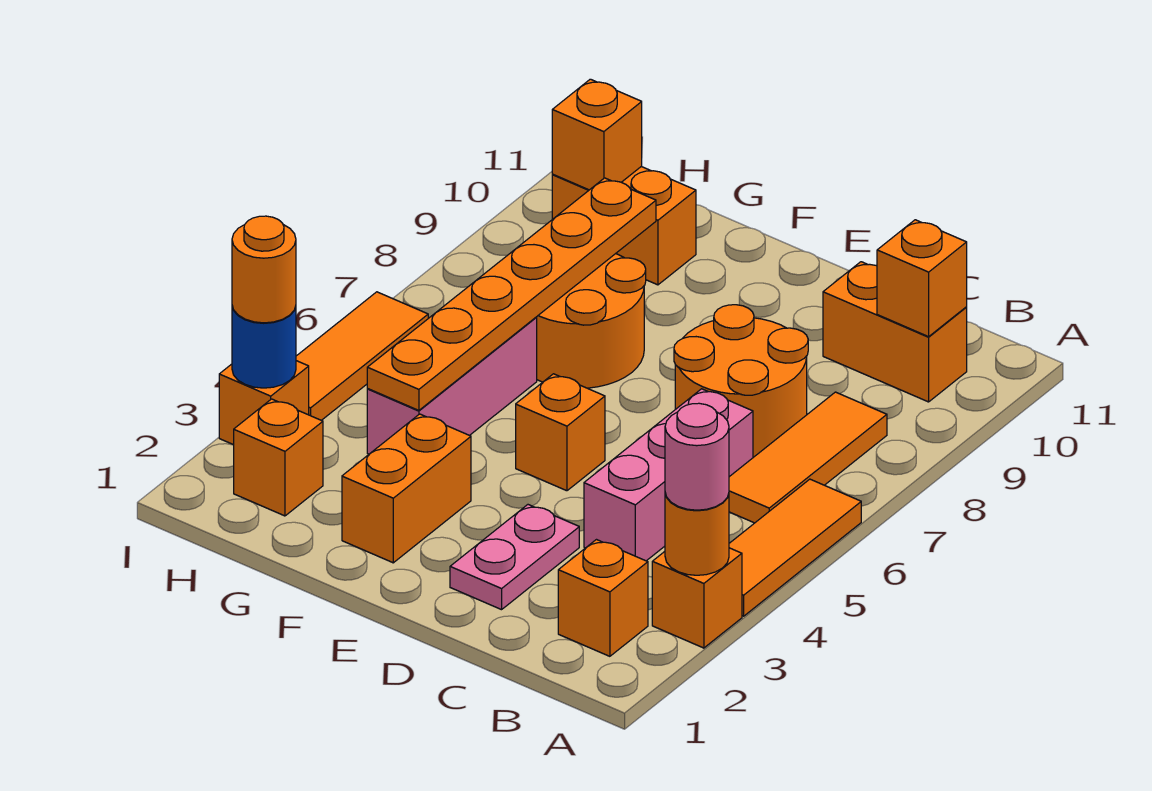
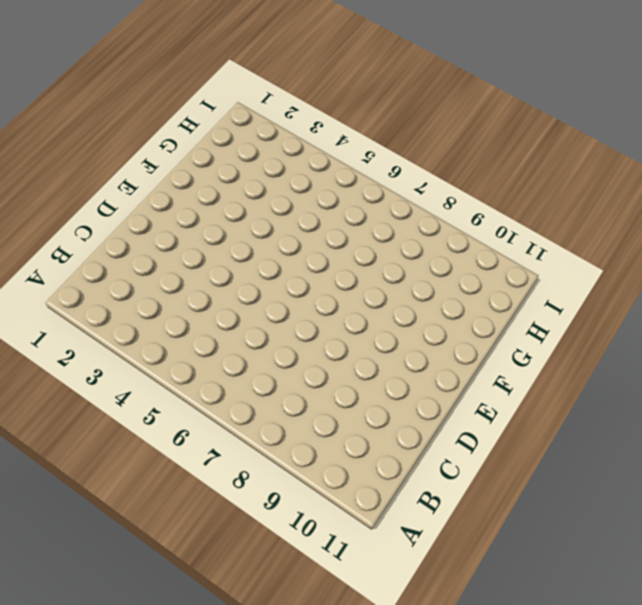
none -> orange brick A3 level 1
none -> orange tile A4:A6 level 1
none -> orange brick B2 level 1

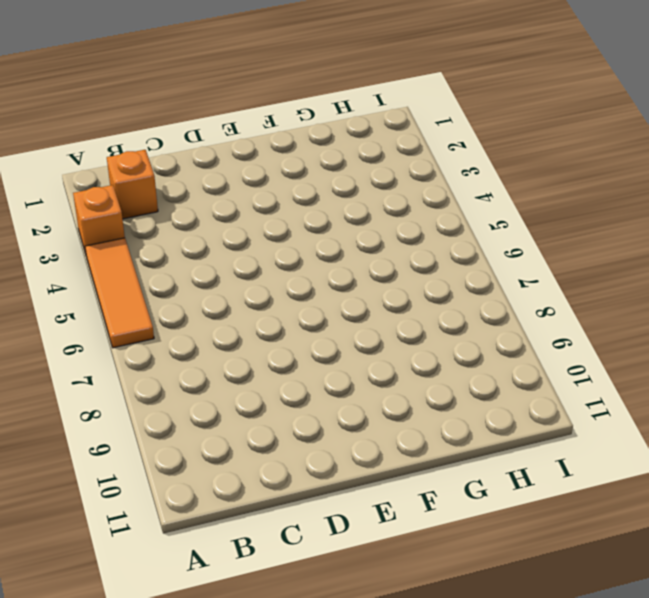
none -> orange tile B6:B8 level 1
none -> orange brick B10:C10 level 1
none -> pink brick C4:C6 level 1

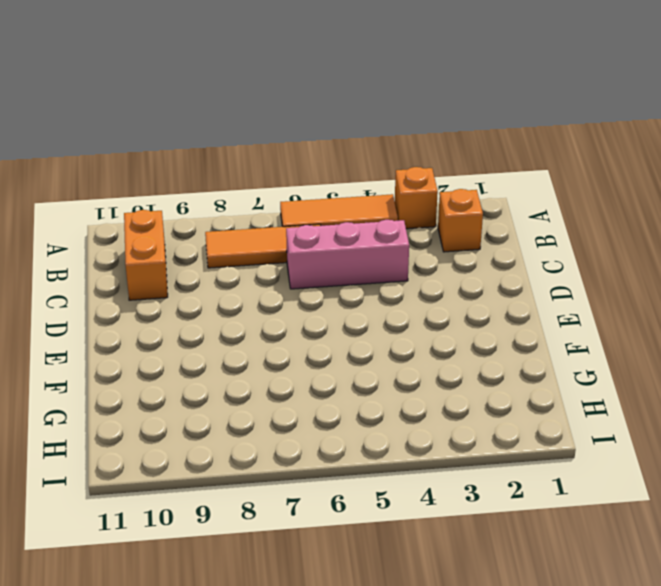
none -> orange round brick C7:D8 level 1
none -> pink plate D2:D3 level 1
none -> orange brick E5 level 1

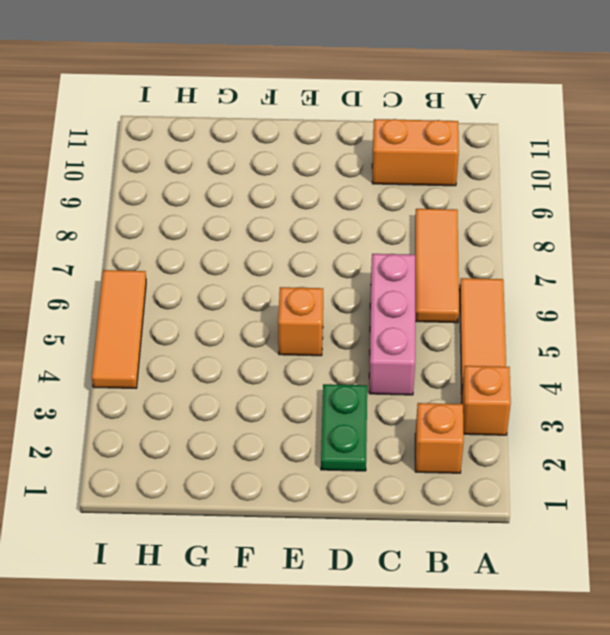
green plate D2:D3 level 1 -> pink plate D2:D3 level 1
none -> orange round brick C7:D8 level 1
none -> orange brick F2:F3 level 1
none -> orange round brick F7:G8 level 1

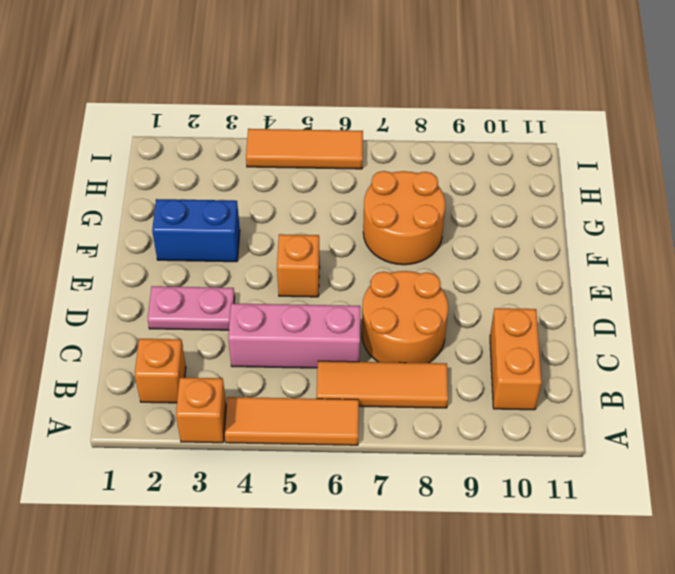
blue brick F2:F3 level 1 -> orange brick F2:F3 level 1
none -> pink brick G4:G6 level 1
none -> orange brick G10:H10 level 1
none -> orange brick H2 level 1

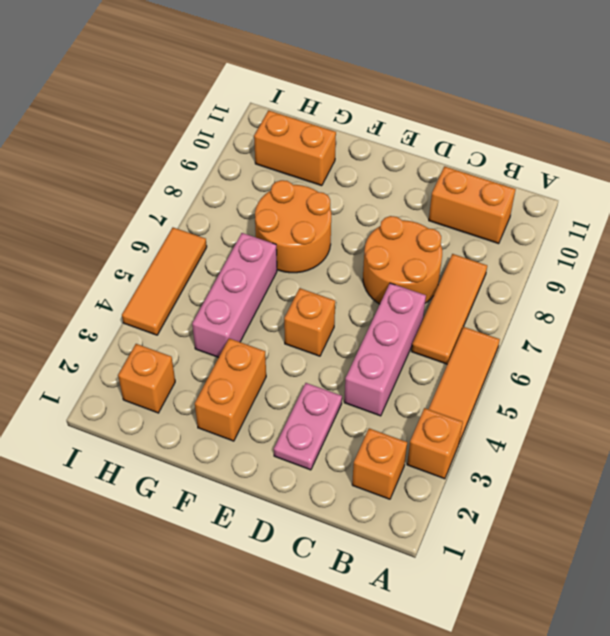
none -> orange brick I3 level 1
none -> orange round brick A3 level 2
none -> orange brick B10 level 2

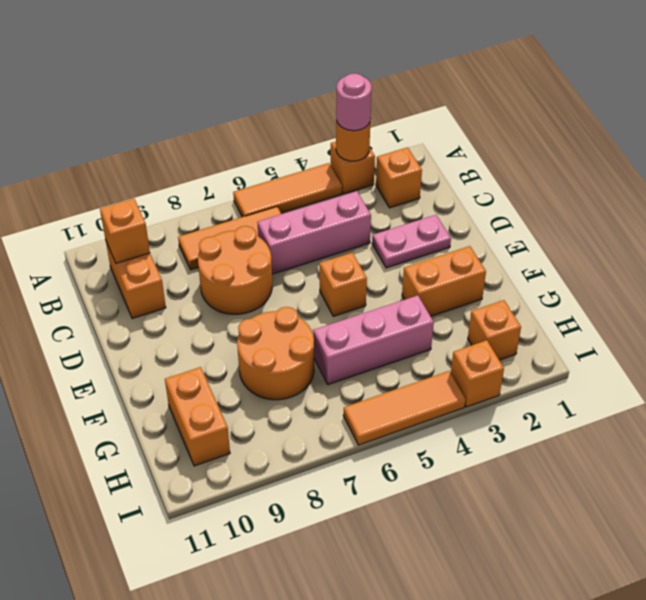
none -> orange plate G4:G9 level 2
none -> orange brick H10 level 2
none -> blue round brick I3 level 2

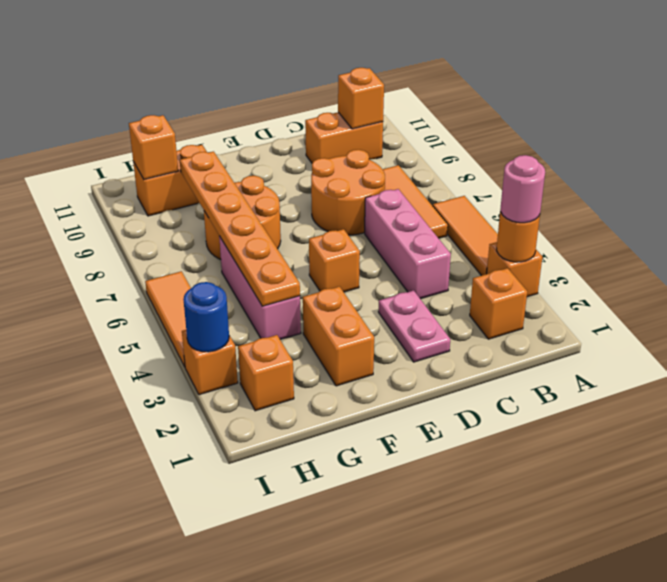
none -> orange round brick I3 level 3

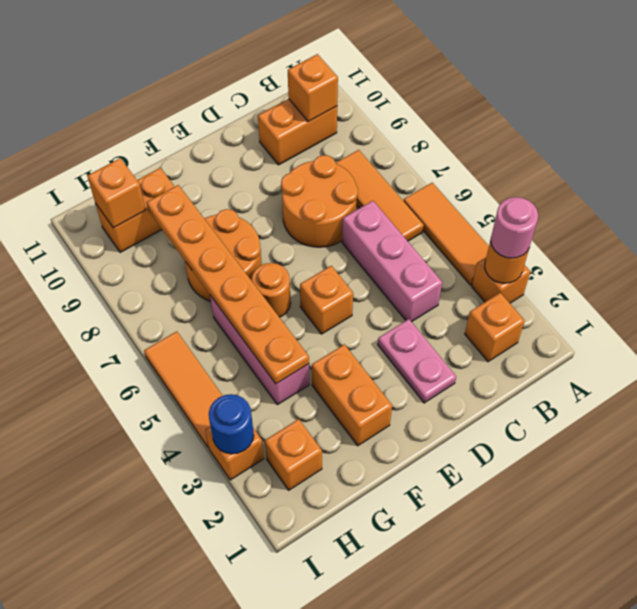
orange round brick F6 level 1 -> orange round brick I3 level 3

